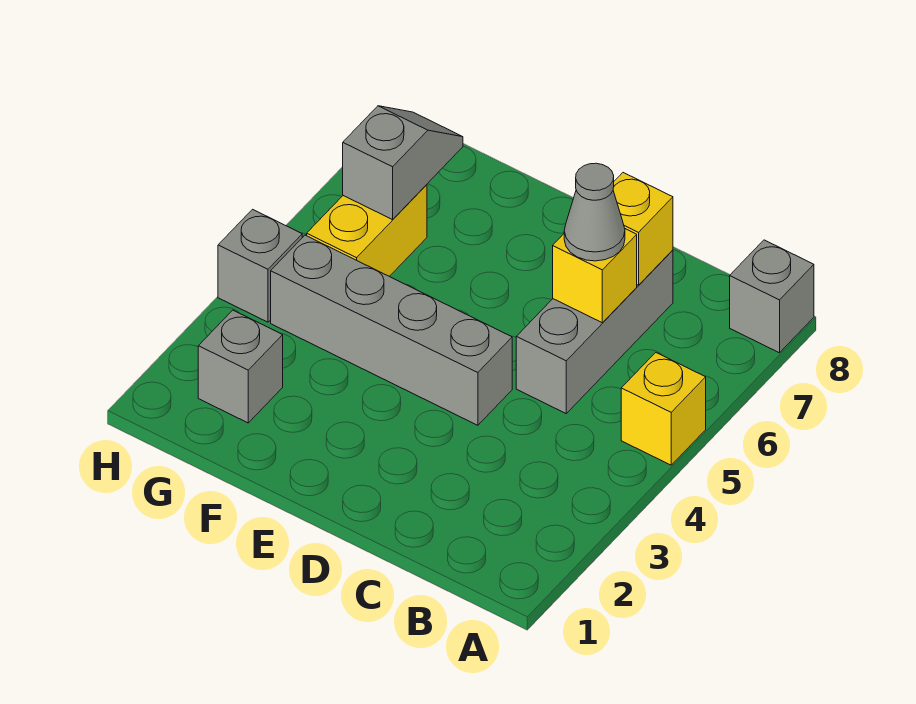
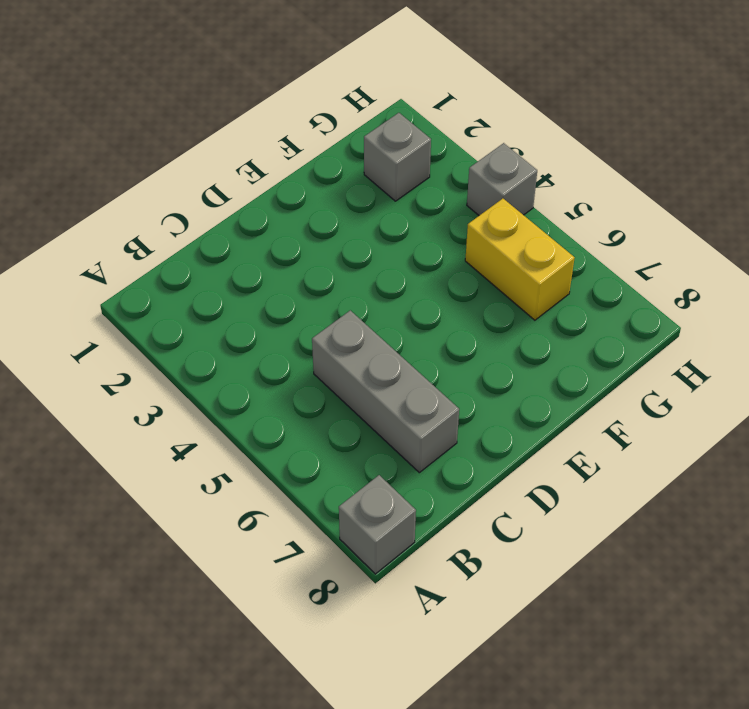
none -> yellow brick A5 level 1
none -> grey brick D4:G4 level 1

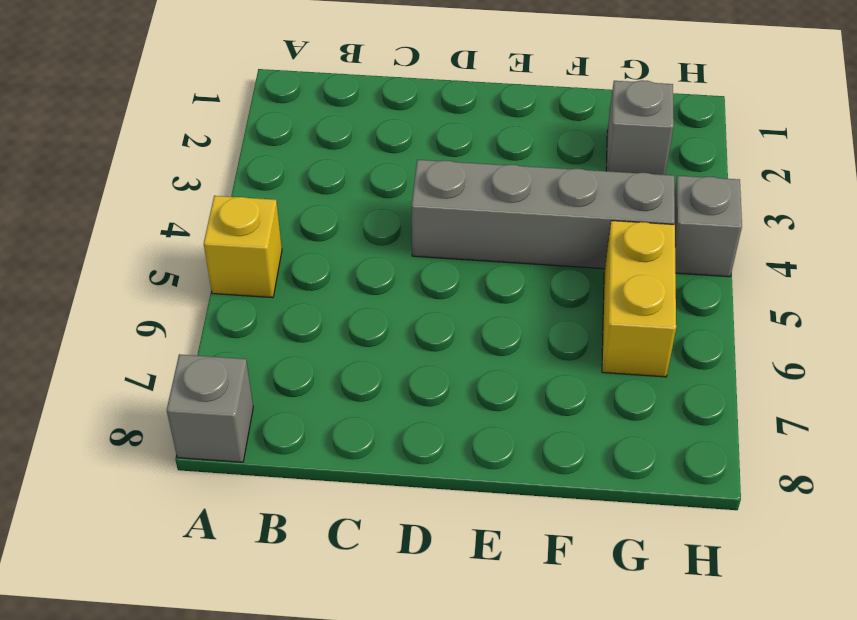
none -> grey brick C5:C7 level 1
none -> yellow brick C6 level 2

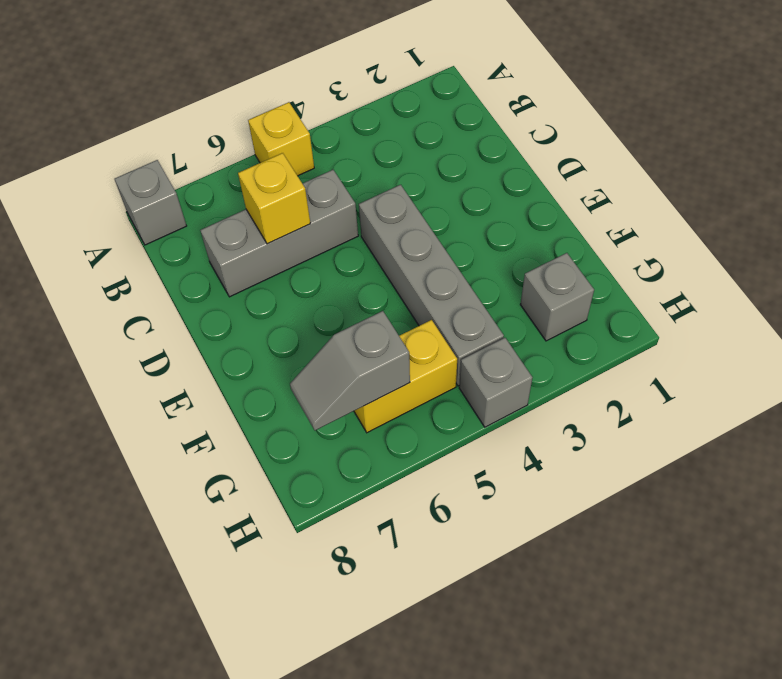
none -> yellow brick C7 level 2
none -> grey cone C6 level 3

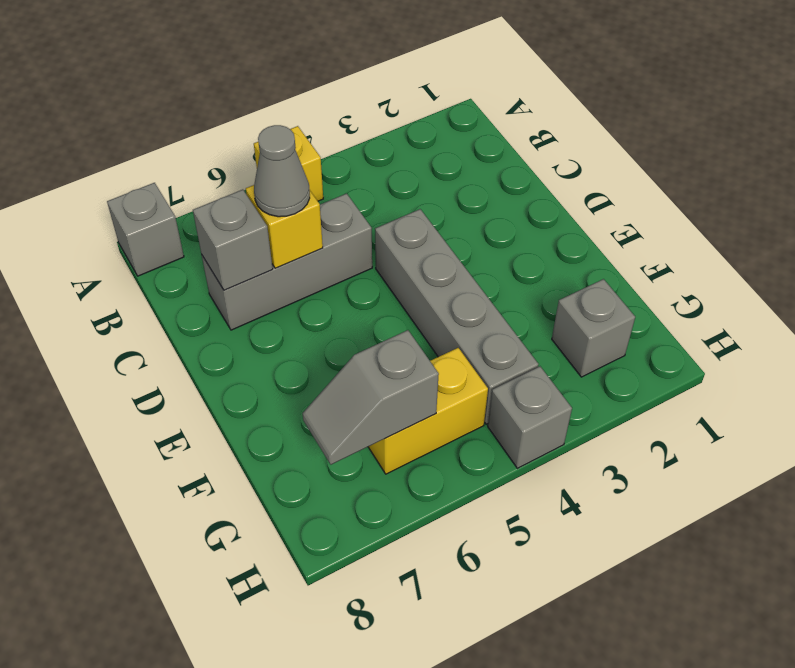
grey brick C7 level 2 -> yellow brick C7 level 2

